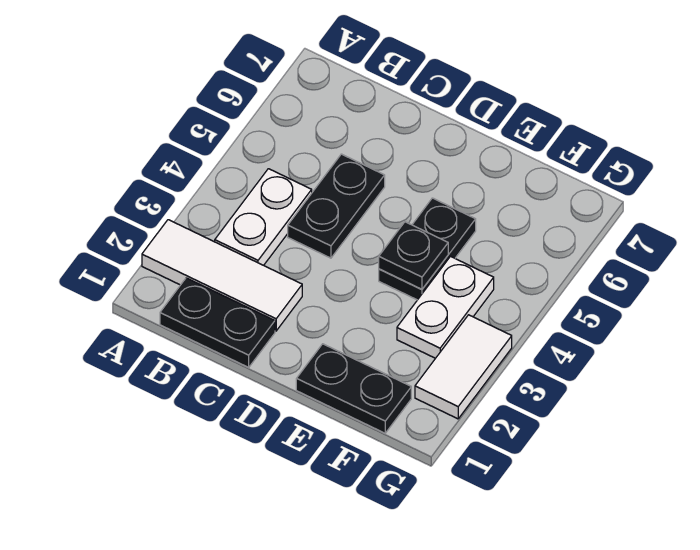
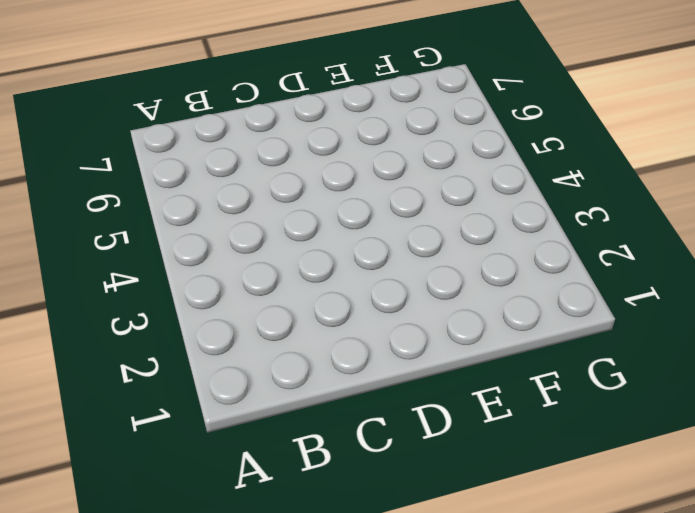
none -> white tile A2:C2 level 1
none -> black plate B1:C1 level 1

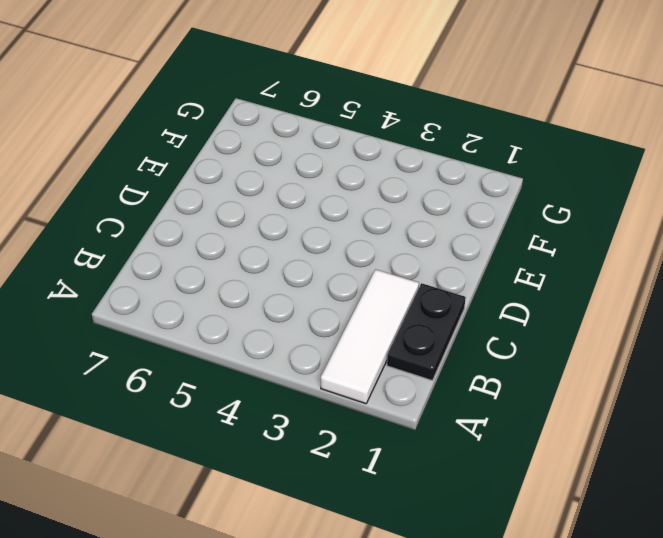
none -> white plate B3:B4 level 1
none -> black plate C4:C5 level 1

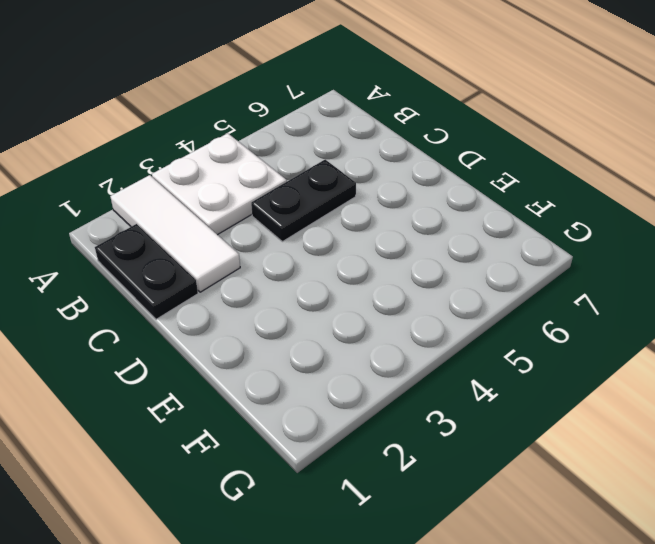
white plate A3:B4 level 1 -> white plate B3:B4 level 1
none -> black plate E1:F1 level 1
none -> black plate E4:E5 level 1

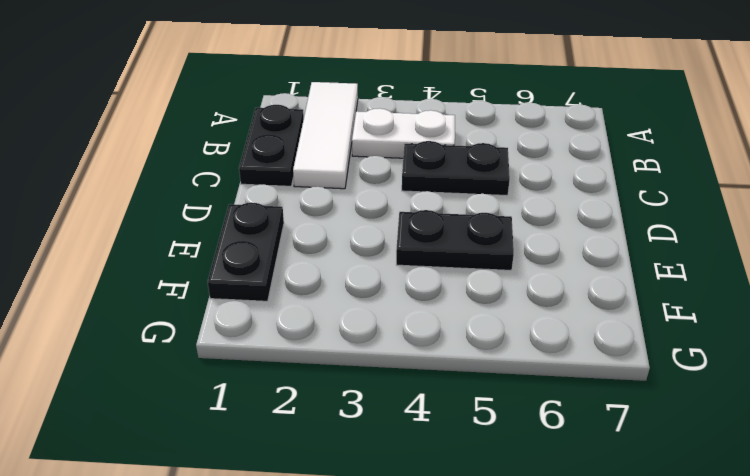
none -> white plate F3:F4 level 1
none -> white tile G2:G3 level 1

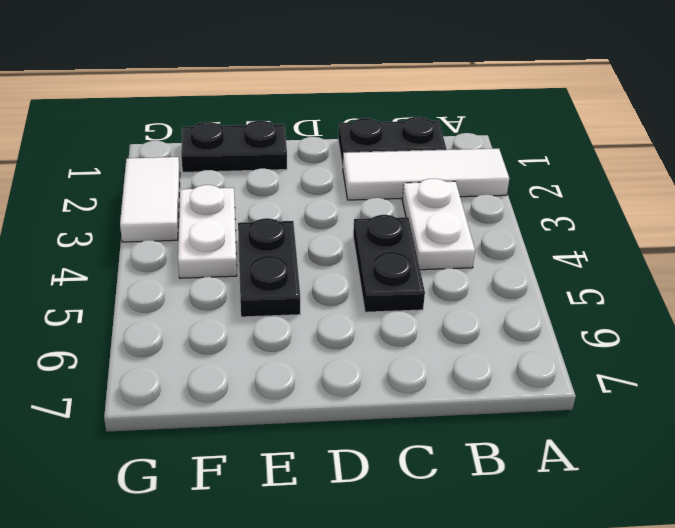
none -> black plate E4 level 2

